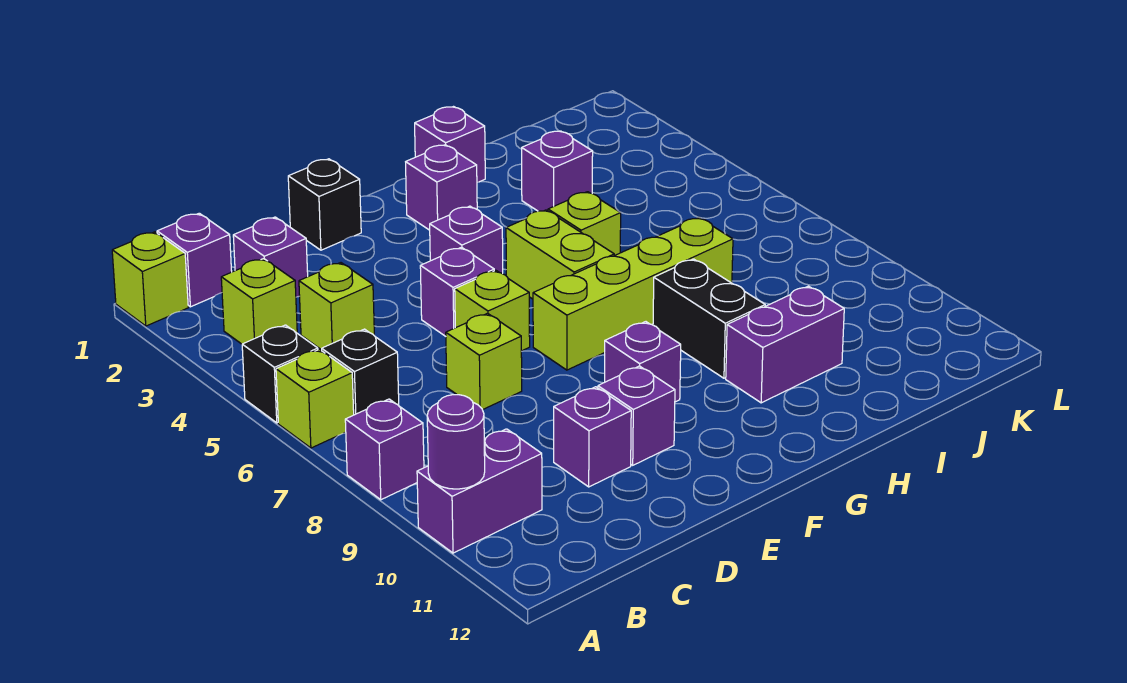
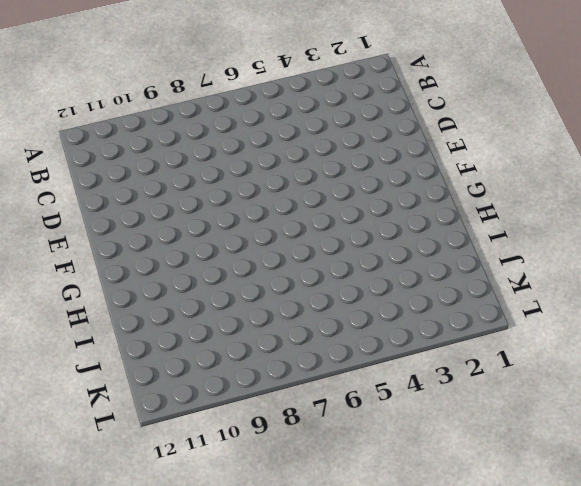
none -> lime brick A1 level 1
none -> black brick A5 level 1
none -> lime brick A6 level 1

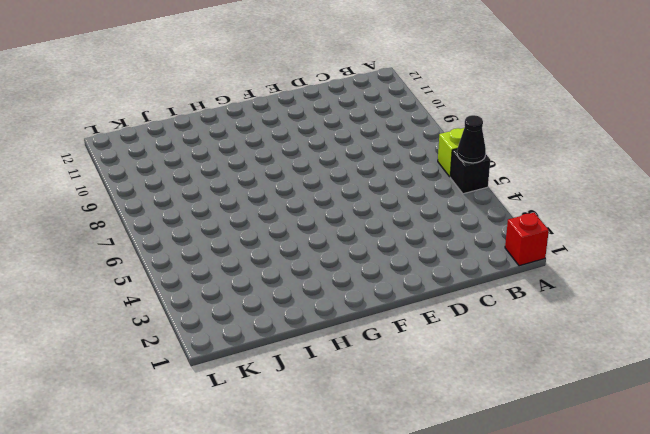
red brick A1 level 1 -> lime brick A1 level 1
black cone A5 level 2 -> none
none -> purple brick A8 level 1
none -> purple brick A10:B10 level 1
none -> purple brick B1 level 1

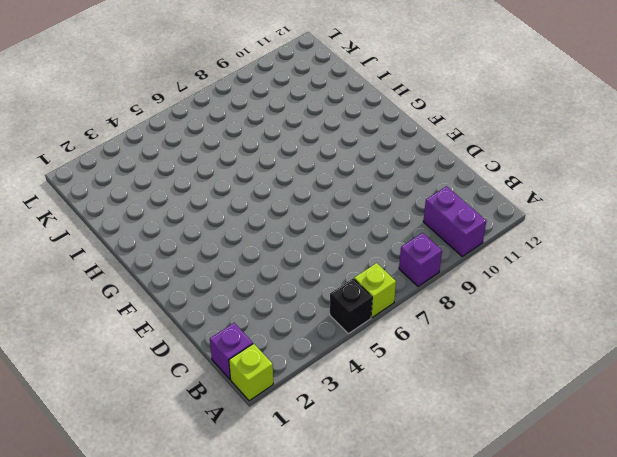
none -> lime brick B3 level 1
none -> black brick B6 level 1
none -> purple brick C2 level 1

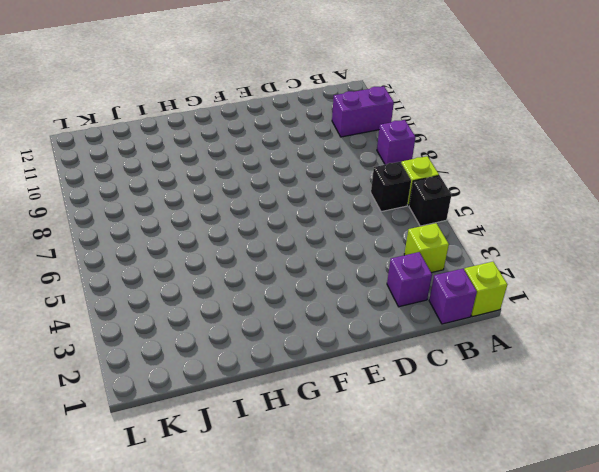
none -> lime brick C4 level 1
none -> lime brick D7 level 1
none -> purple brick D10 level 1

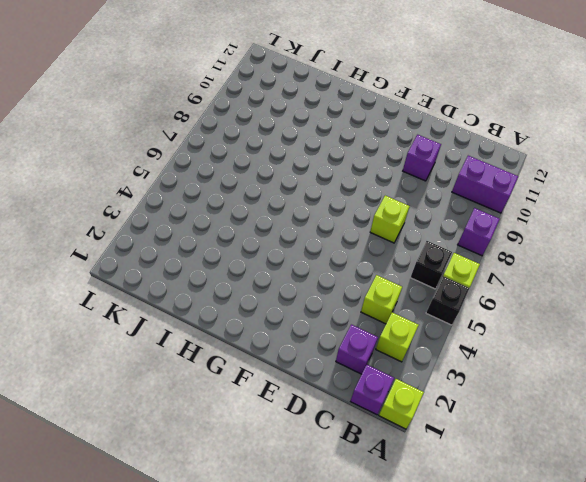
none -> black brick E1 level 1
none -> purple brick E5 level 1
none -> lime brick E6 level 1

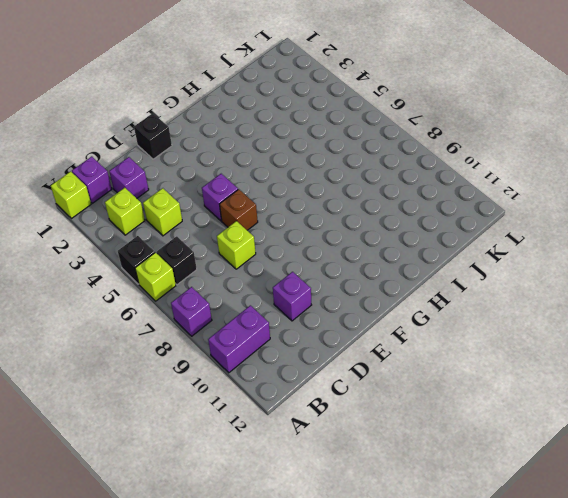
brown brick E6 level 1 -> lime brick E6 level 1
none -> purple brick E10 level 1
none -> purple brick F4 level 1
none -> lime brick F7:I7 level 1

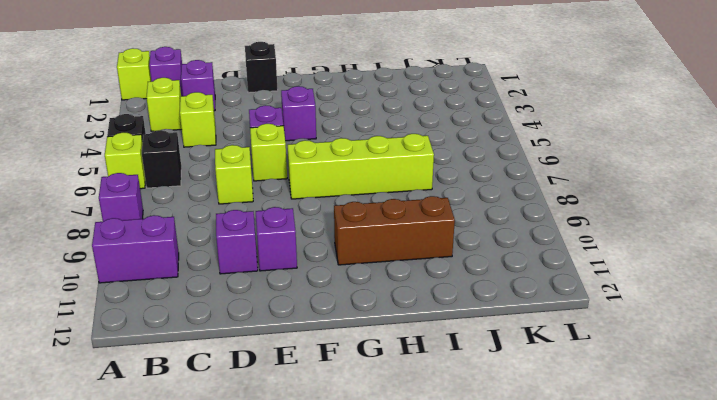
brown brick G10:I10 level 1 -> purple brick H10:I10 level 1
none -> purple brick F9 level 1
none -> purple brick G2 level 1
none -> lime brick G5:G6 level 1

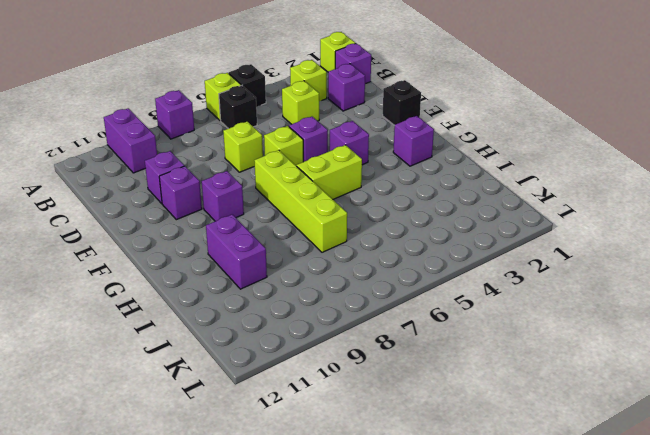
none -> purple brick H1 level 1
none -> lime brick H5 level 1
none -> black brick H8:H9 level 1

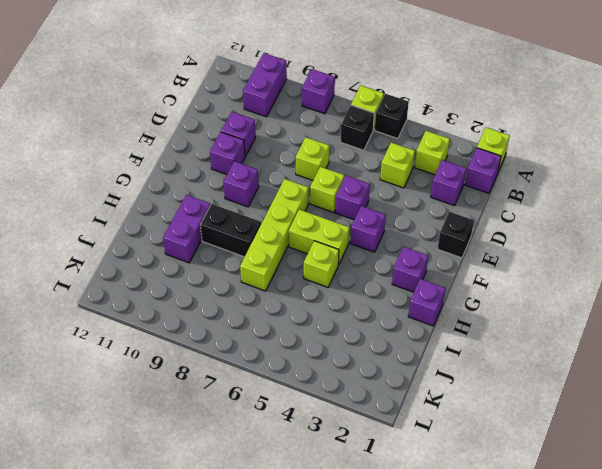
none -> purple brick I3 level 1
none -> purple round brick A10 level 2

